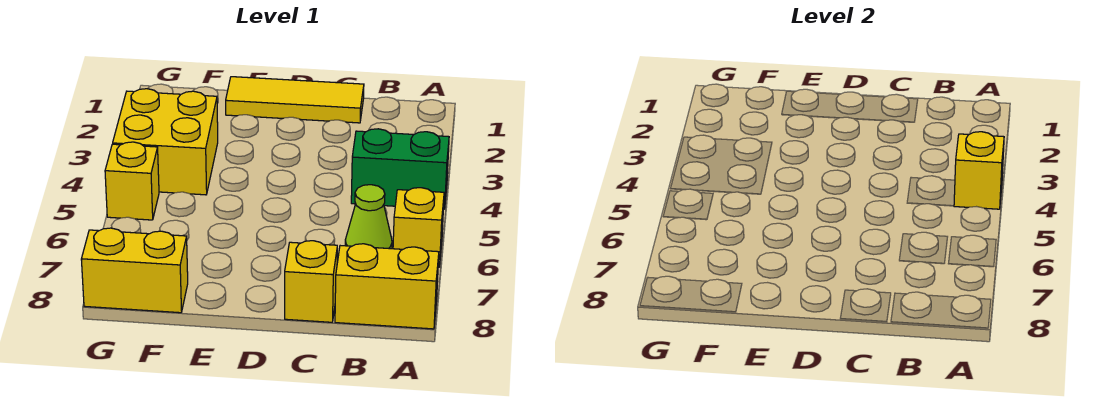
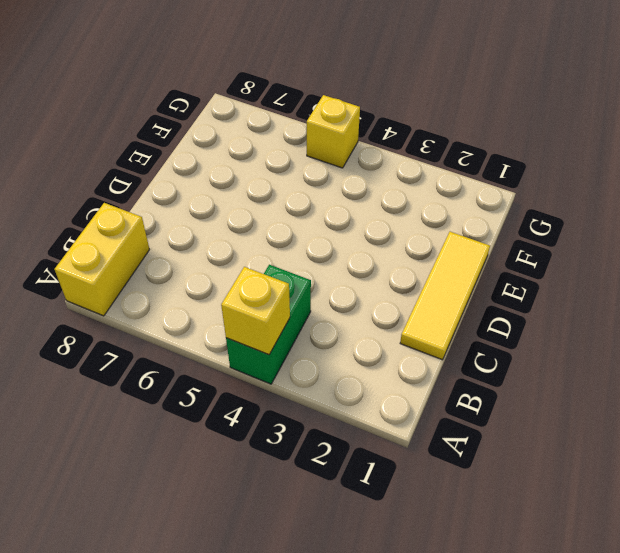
none -> yellow brick A6 level 1
none -> lime cone B6 level 1

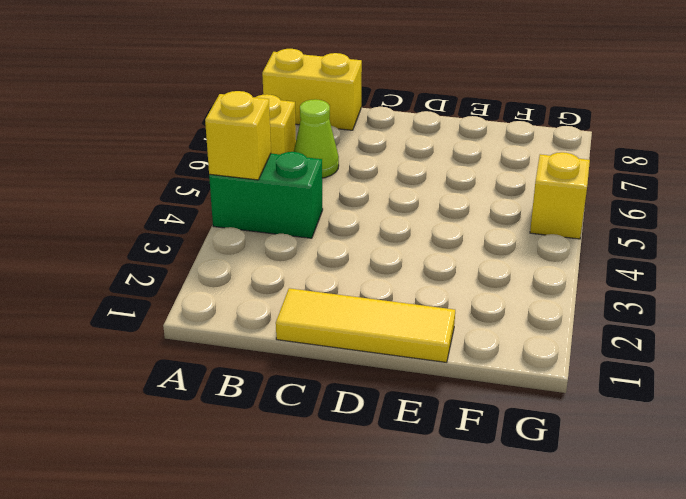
none -> yellow brick C8 level 1
none -> yellow brick F3:G4 level 1

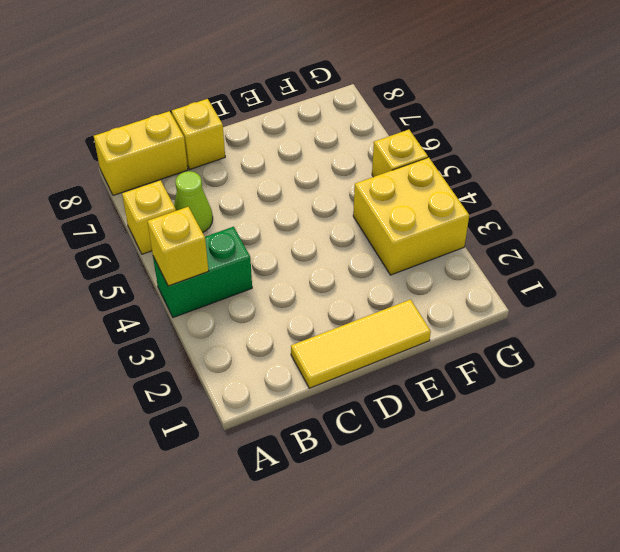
none -> yellow brick F8:G8 level 1

